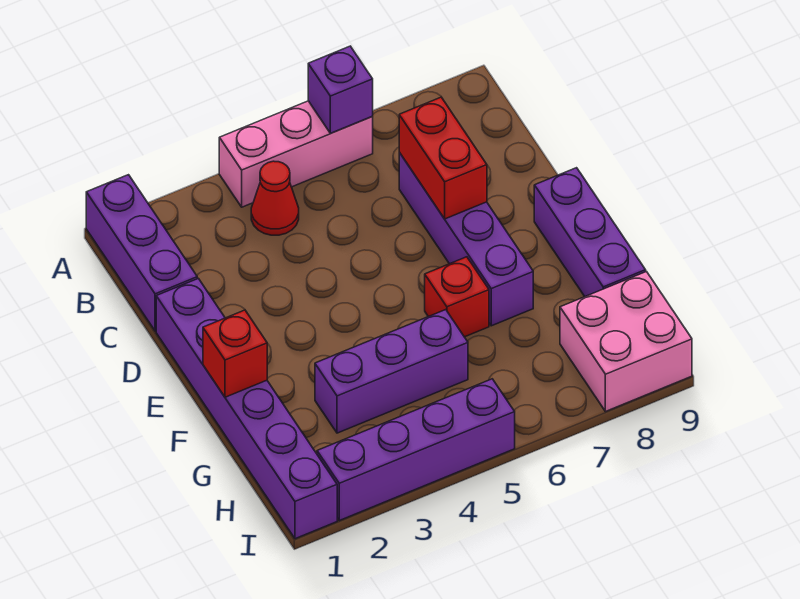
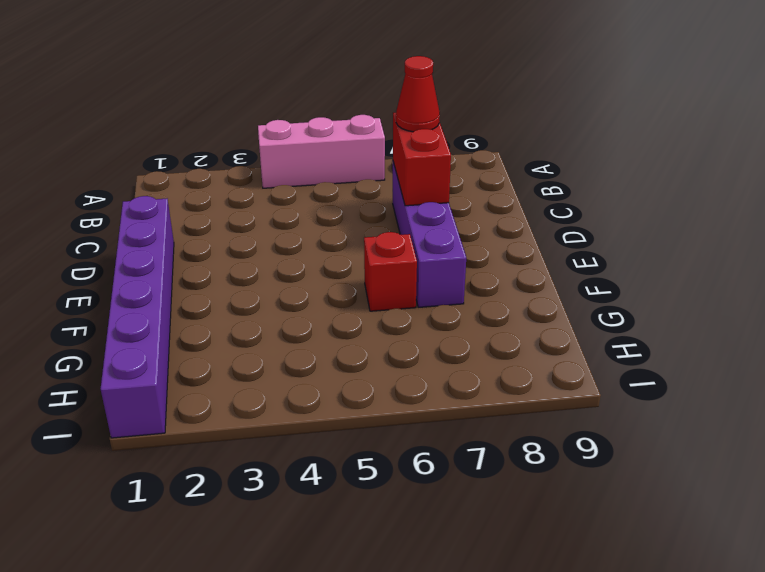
red cone C7 level 3 -> red cone B4 level 1
none -> purple brick A1:C1 level 1
none -> purple brick E9:G9 level 1
none -> purple brick G3:G5 level 1

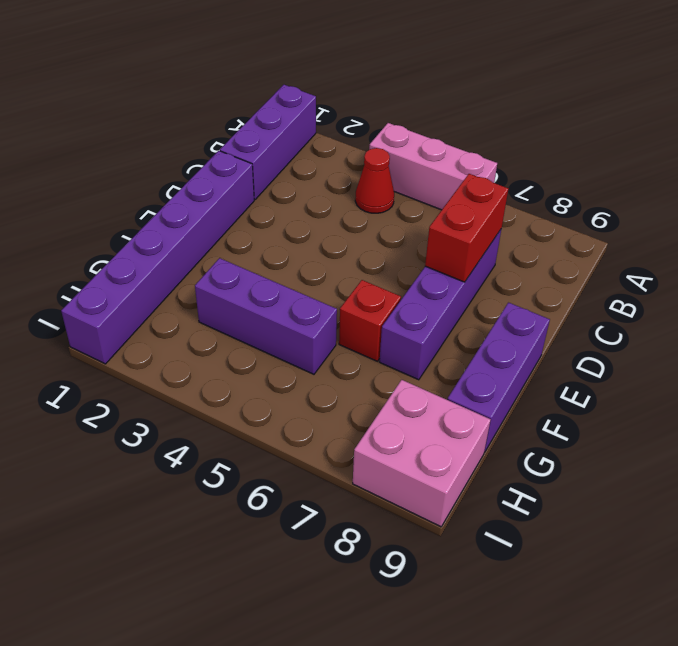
none -> purple brick I2:I5 level 1
none -> purple brick A6 level 2
none -> red brick F1 level 2

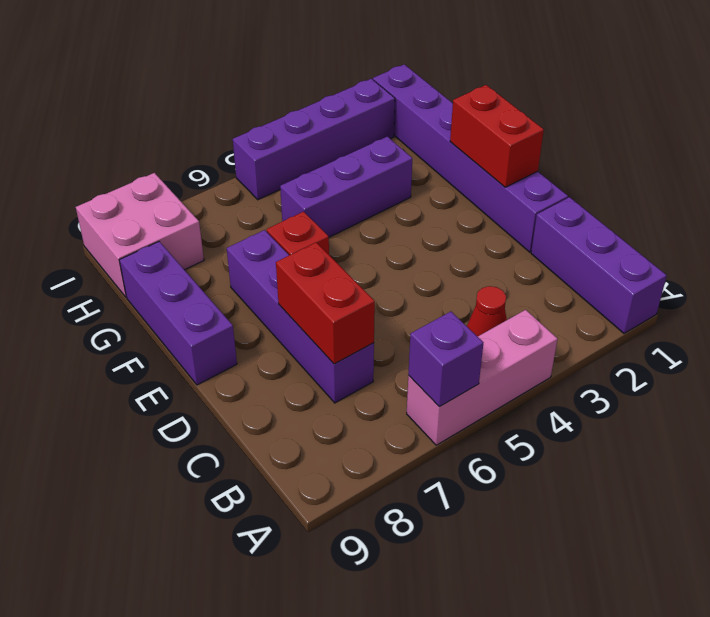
red brick E1:F1 level 2 -> red brick F1 level 2

